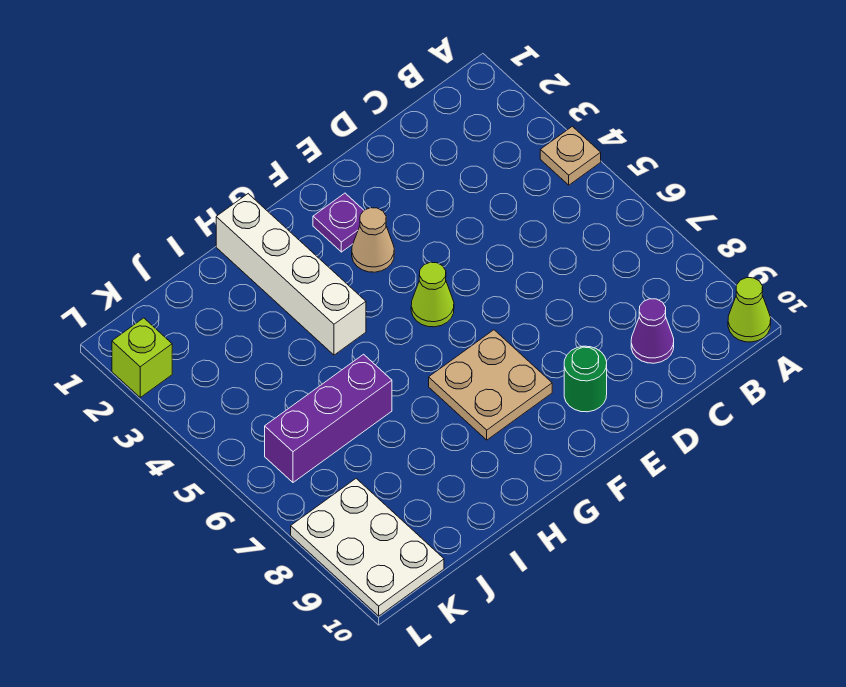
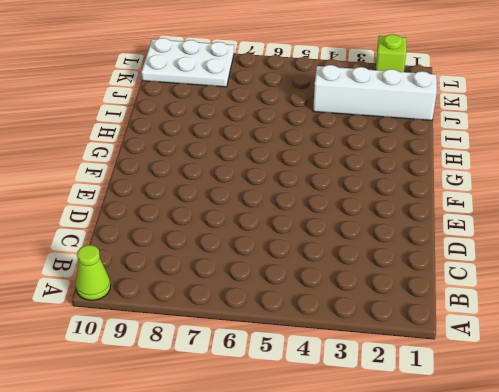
white brick J1:J4 level 1 -> white brick H1:H4 level 1
none -> tan plate A4 level 1
none -> purple cone C9 level 1
none -> green round brick E9 level 1

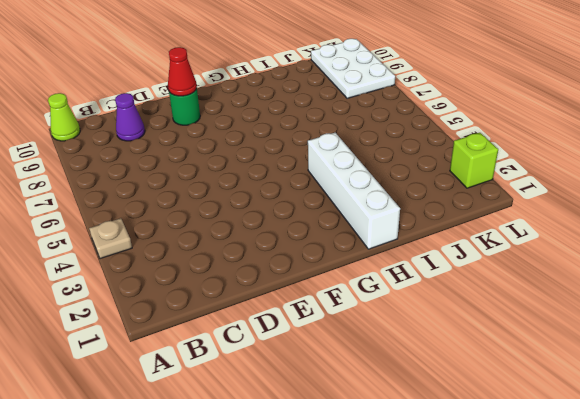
red cone E9 level 2 -> none
none -> purple plate F2 level 1
none -> tan cone F3 level 1
none -> lime cone F5 level 1

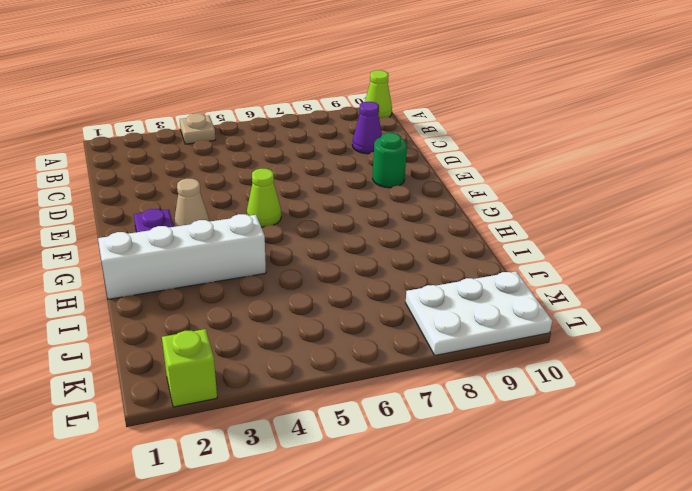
none -> tan plate F7:G8 level 1
none -> purple brick I6:K6 level 1

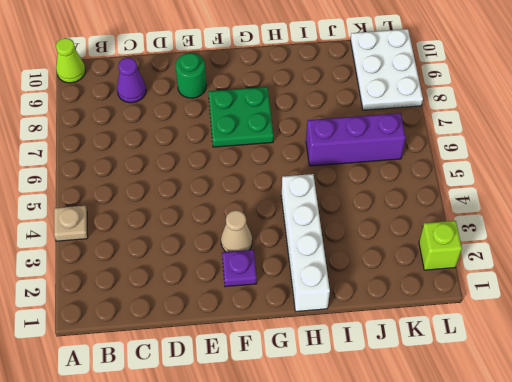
green plate F7:G8 level 1 -> tan plate F7:G8 level 1
none -> lime cone F5 level 1

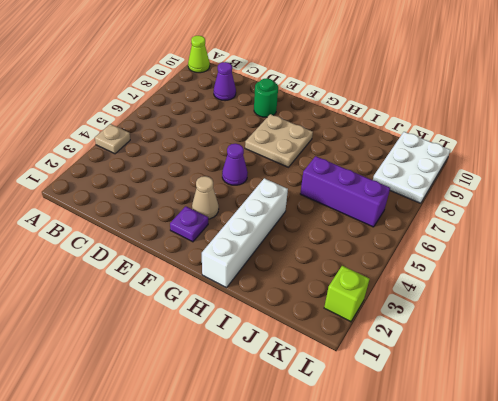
purple cone F5 level 1 -> lime cone F5 level 1

